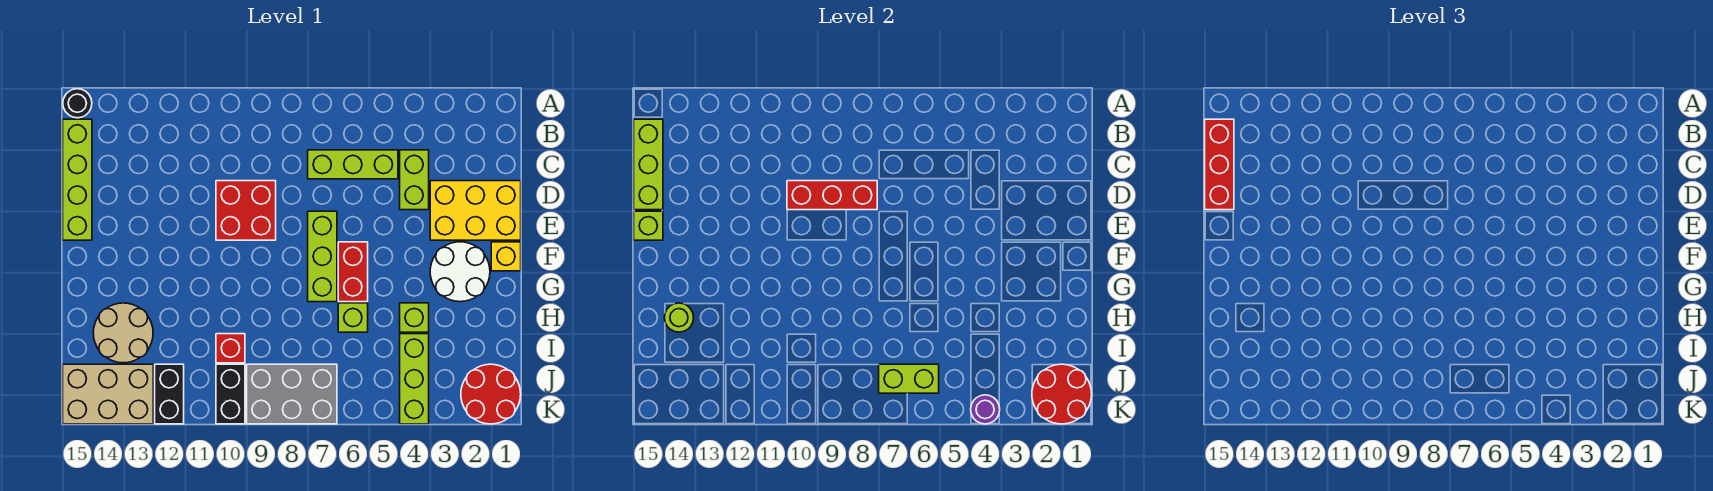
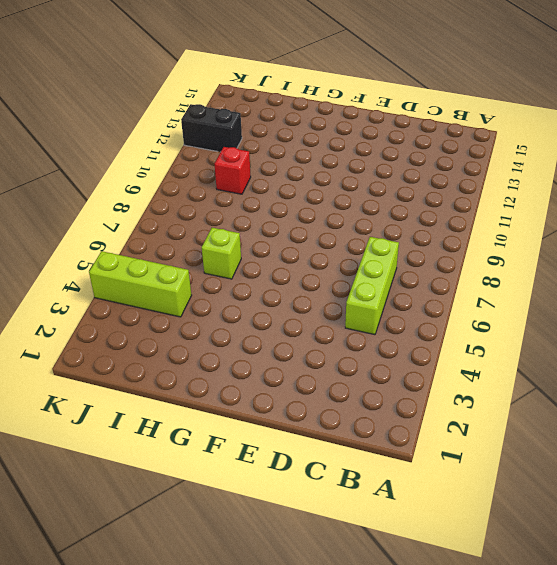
none -> black round brick A15 level 1
none -> lime brick B15:E15 level 1
none -> lime brick C4:D4 level 1

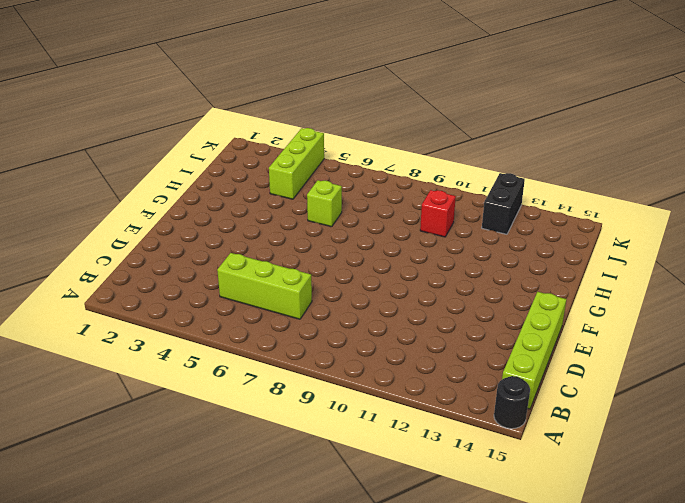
none -> lime brick C4:D4 level 1
none -> yellow brick D1:E3 level 1
none -> red brick D9:E10 level 1

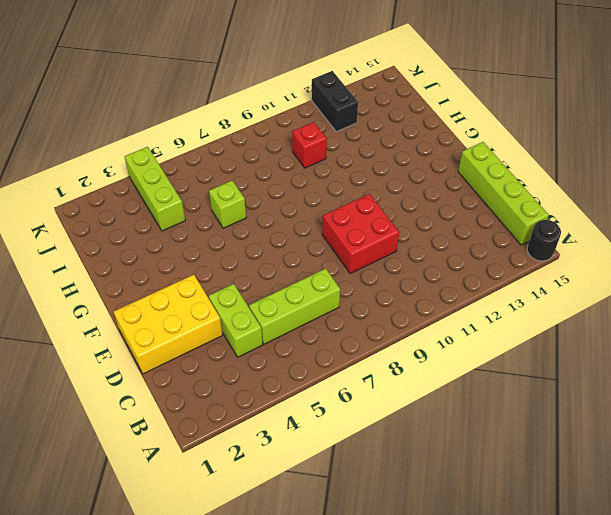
none -> lime brick E7:G7 level 1
none -> yellow brick F1 level 1
none -> white round brick F2:G3 level 1

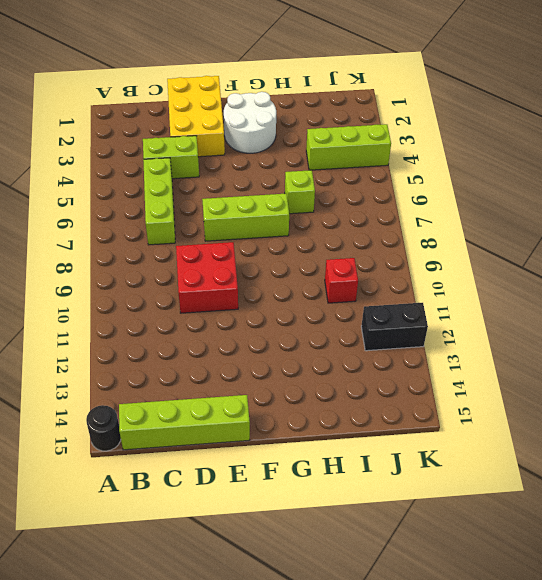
none -> yellow brick F1 level 1
none -> red brick F6:G6 level 1
none -> lime brick H4 level 1

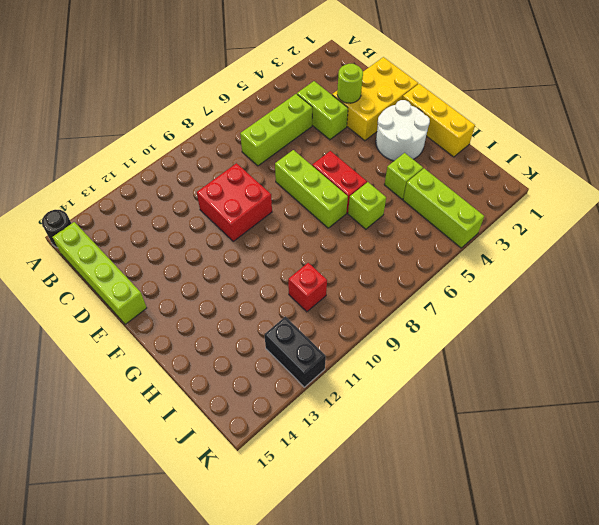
lime round brick D3 level 2 -> lime round brick H14 level 2
yellow brick F1:H1 level 1 -> yellow brick F1 level 1
none -> tan round brick H13:I14 level 1
none -> red round brick J1:K2 level 1
none -> grey brick J7:K9 level 1

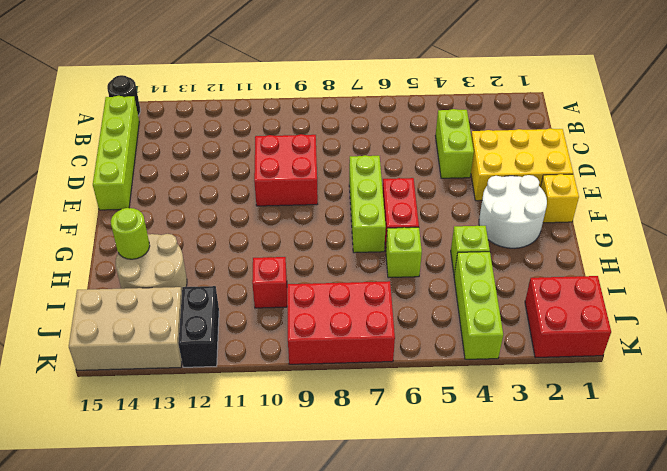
red brick J1:K2 level 1 -> red round brick J1:K2 level 1
red brick J7:K9 level 1 -> grey brick J7:K9 level 1
none -> lime brick C5:C7 level 1
none -> black brick J10:K10 level 1
none -> lime brick B15:D15 level 2

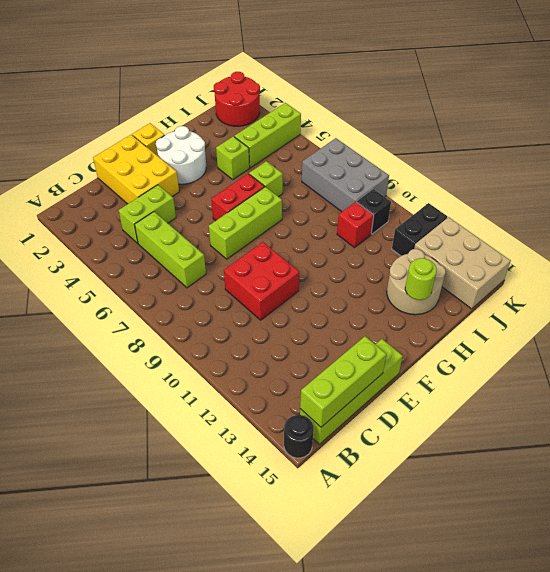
black brick J10 level 1 -> black brick J10:K10 level 1
none -> red brick D8:D10 level 2
none -> lime brick E15 level 2
none -> red round brick J1:K2 level 2

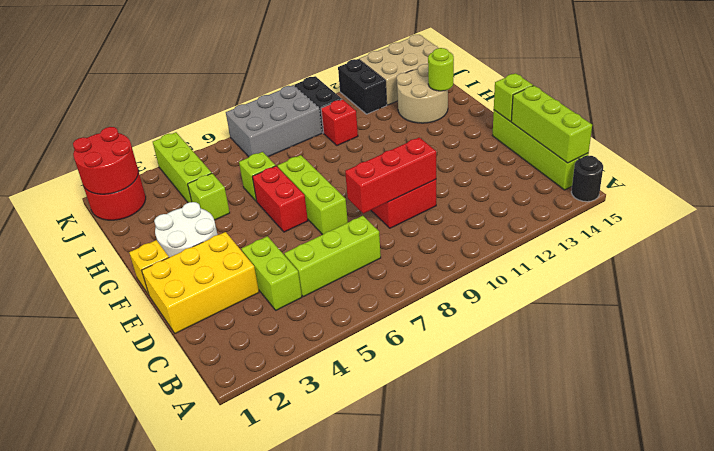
none -> lime brick J6:J7 level 2
none -> purple round brick K4 level 2
none -> red brick B15:D15 level 3

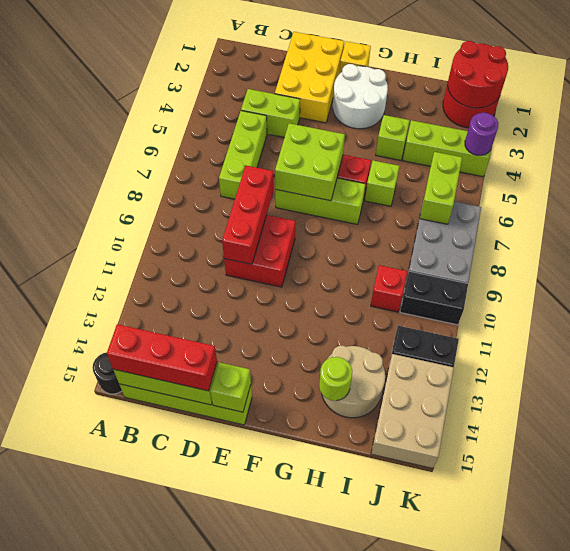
lime brick E6:F7 level 2 -> none

